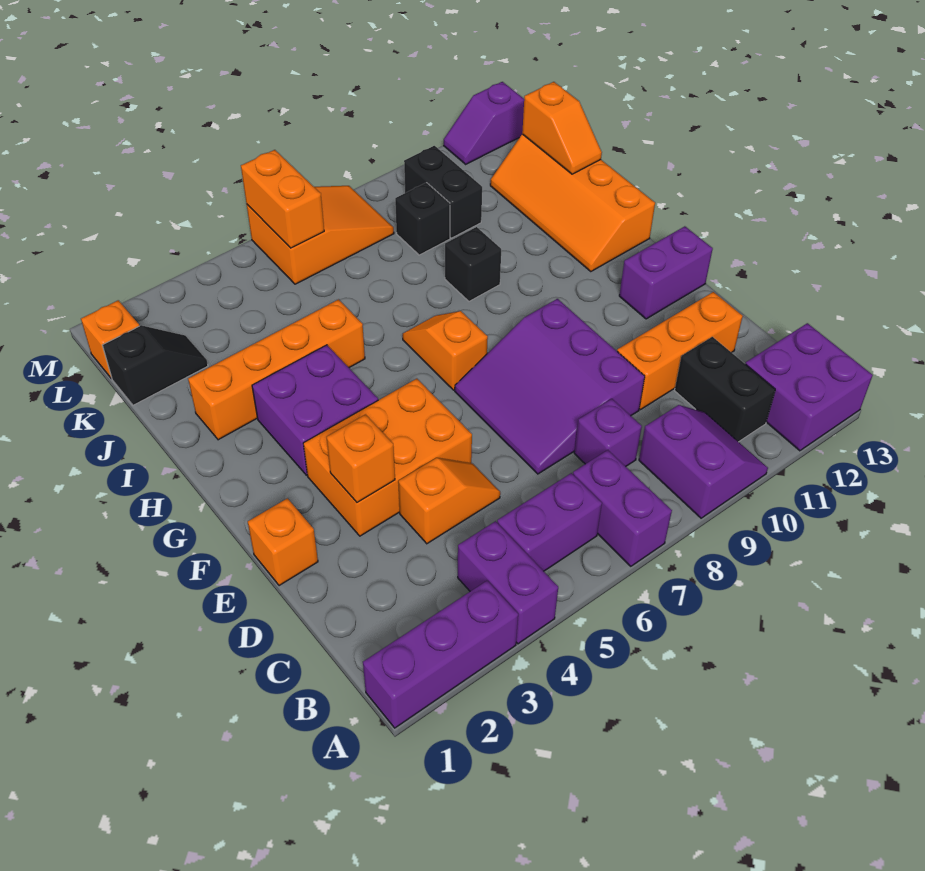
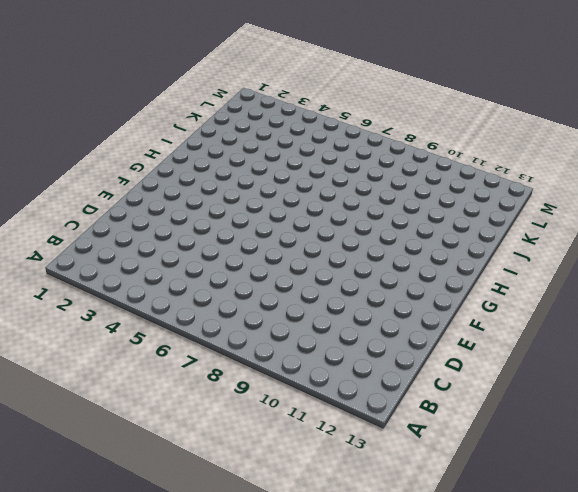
none -> purple brick A1:A3 level 1
none -> purple brick A4:B4 level 1
none -> purple brick A7:B7 level 1

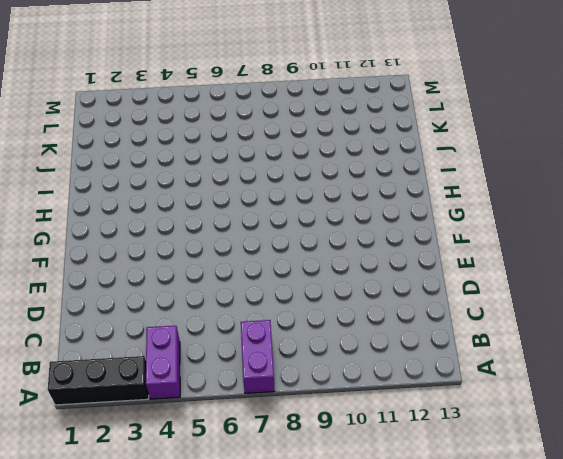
black brick A1:A3 level 1 -> purple brick A1:A3 level 1
none -> purple slope A9:B10 level 1 top 9
none -> purple brick A12:B13 level 1
none -> purple brick B5:B6 level 1

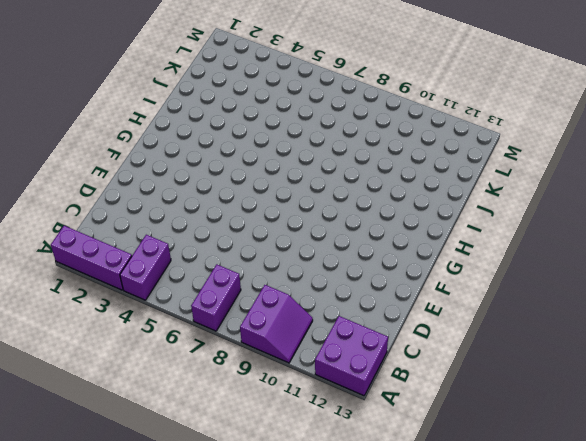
none -> purple brick B5:B6 level 1
none -> black brick B11:C11 level 1
none -> purple brick C8 level 1

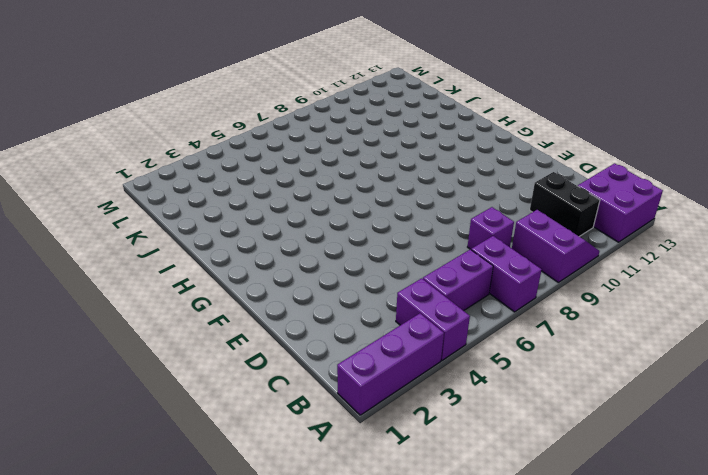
none -> orange slope D4:D5 level 1 top 4
none -> purple slope D7:F9 level 1 top 9
none -> orange brick D10:D12 level 1

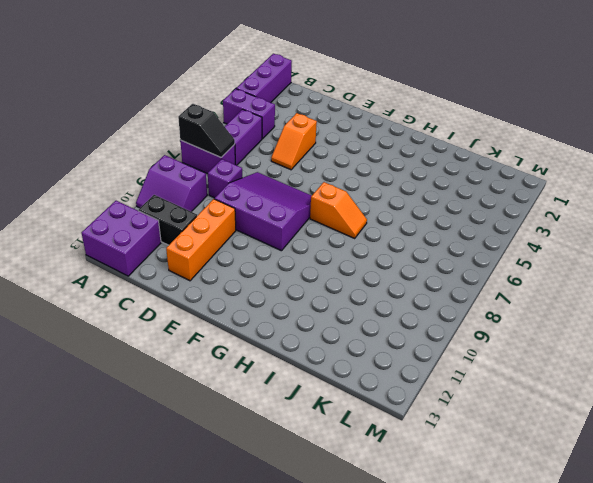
black slope A7:B7 level 2 top A -> black slope K1:K2 level 1 top 1
none -> orange brick E1 level 1
none -> orange brick E3:F5 level 1
none -> purple brick F12:F13 level 1

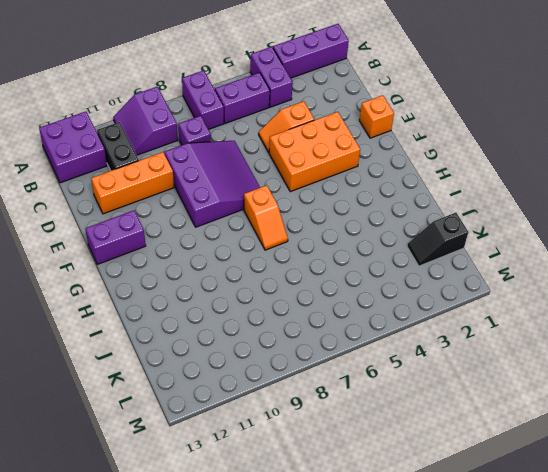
none -> purple brick G3:H4 level 1
none -> orange slope H12:K13 level 1 top 13
none -> orange brick I2:I5 level 1

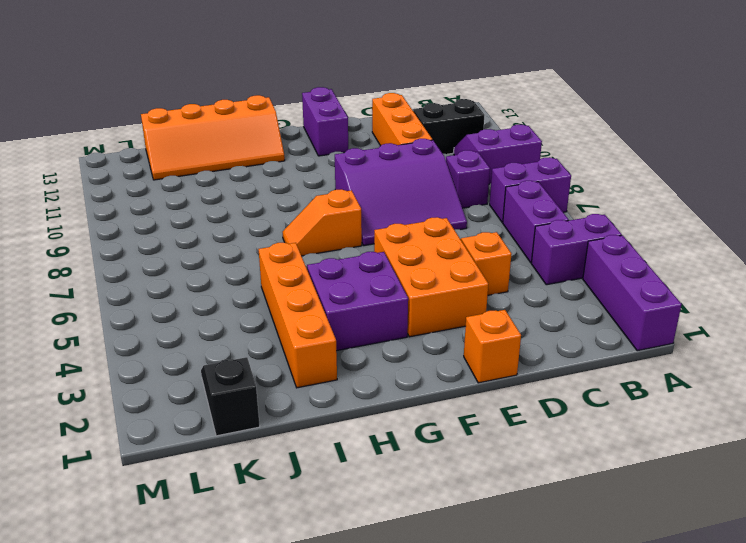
none -> purple brick A12:B13 level 1
none -> black brick I9 level 1
none -> black brick K9 level 1

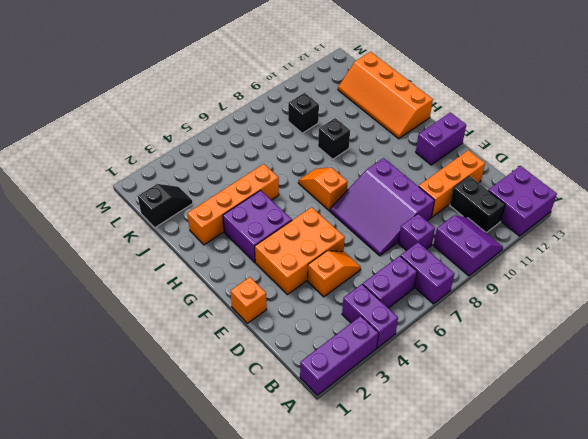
none -> black brick K10:L10 level 1
none -> orange brick L1 level 1
none -> orange slope L6:M8 level 1 top 6

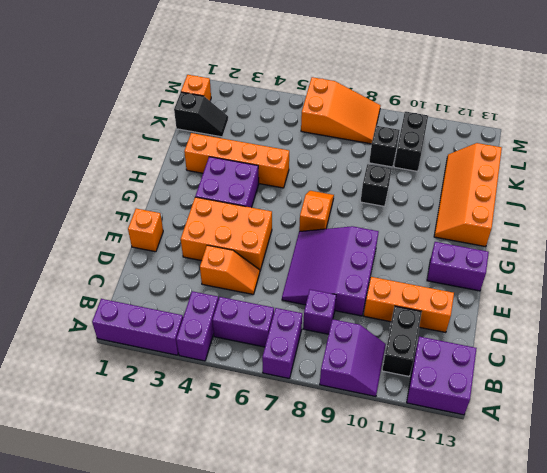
none -> purple slope M12:M13 level 1 top 13
none -> orange brick E3 level 2
none -> orange slope J13:K13 level 2 top K

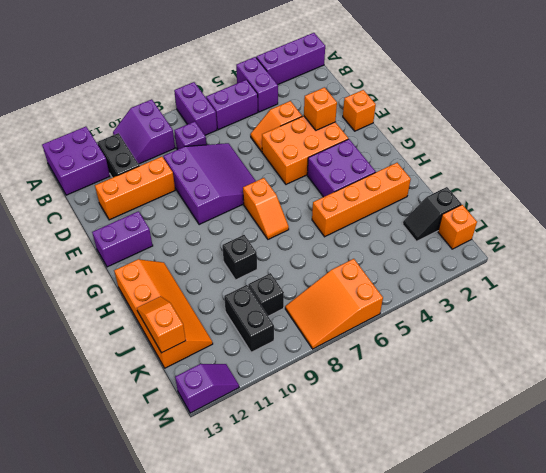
none -> orange brick L6:M6 level 2

